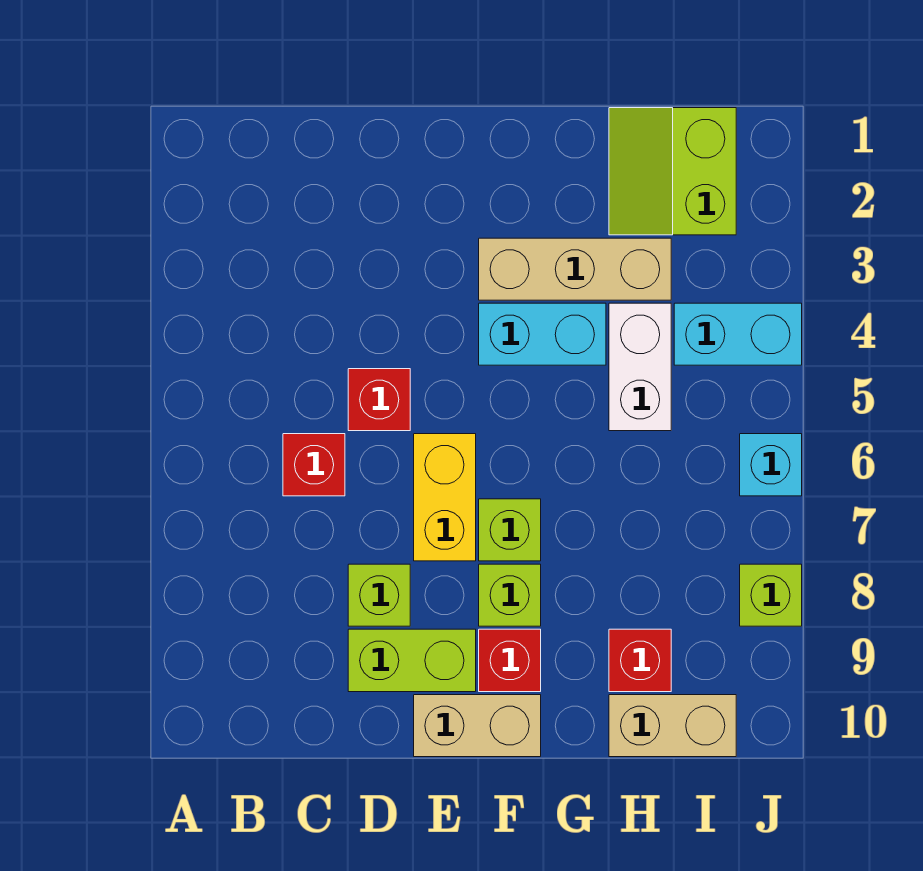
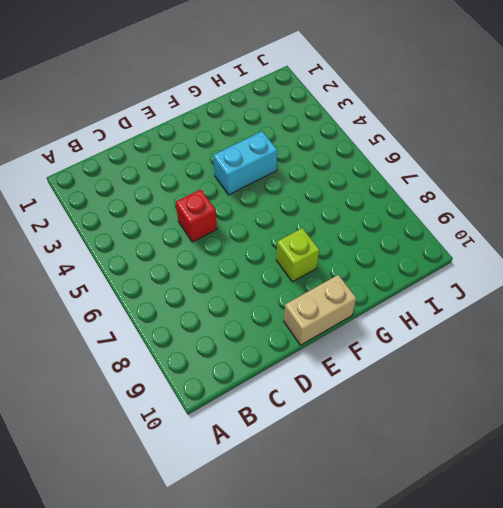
none -> red brick C6 level 1
none -> lime brick D8 level 1
none -> lime brick D9:E9 level 1

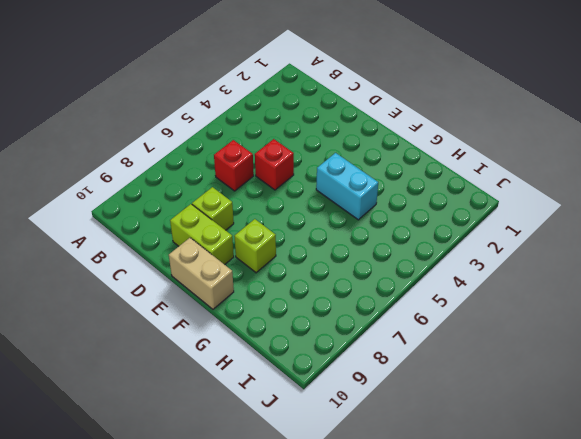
none -> yellow brick E6:E7 level 1
none -> tan brick F3:H3 level 1
none -> lime brick F7 level 1

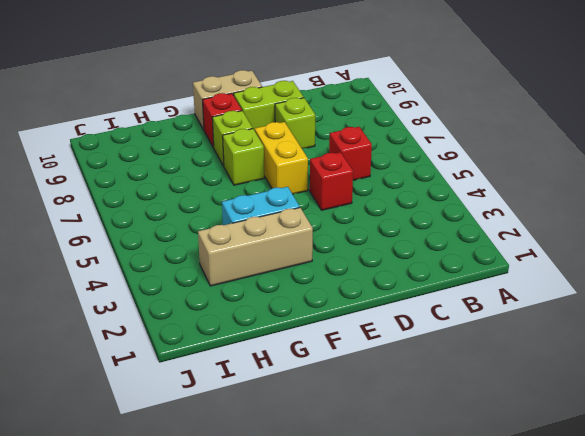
none -> lime slope H1:I2 level 1 top I
none -> white brick H4:H5 level 1
none -> red brick H9 level 1

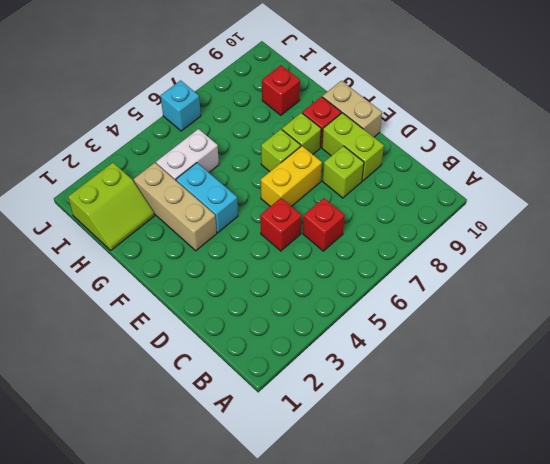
none -> tan brick H10:I10 level 1
none -> cyan brick I4:J4 level 1
none -> lime brick J8 level 1

